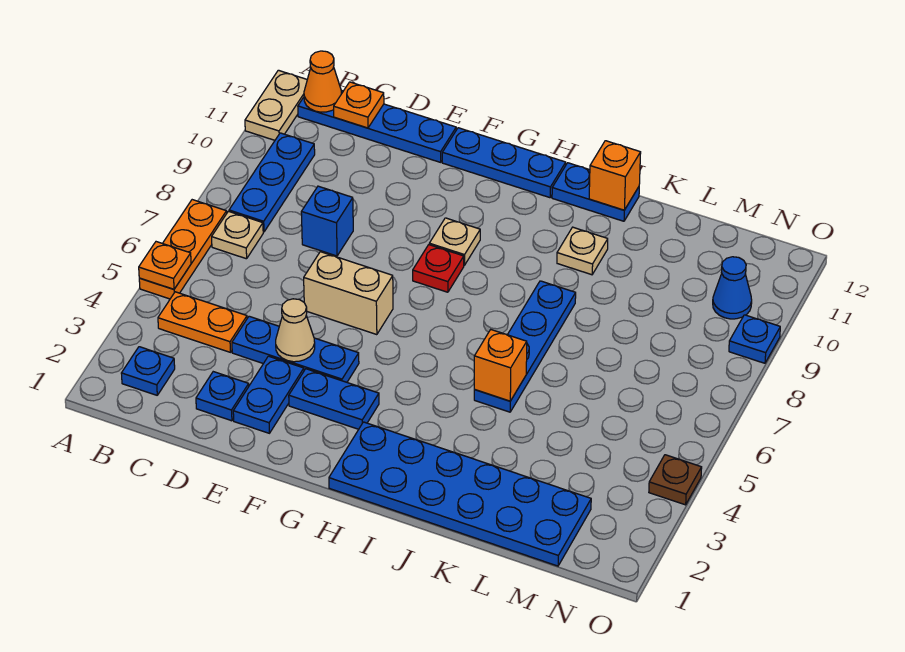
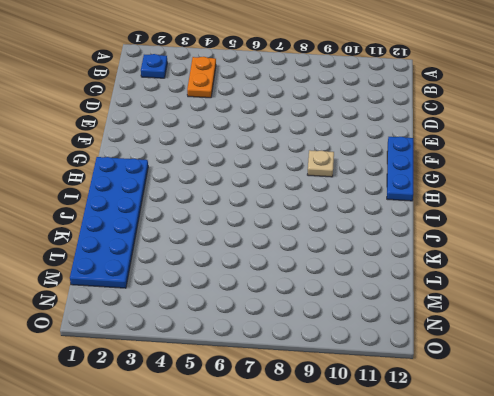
none -> orange plate A5:A7 level 1
none -> tan plate A11:A12 level 1
none -> tan plate B7 level 1

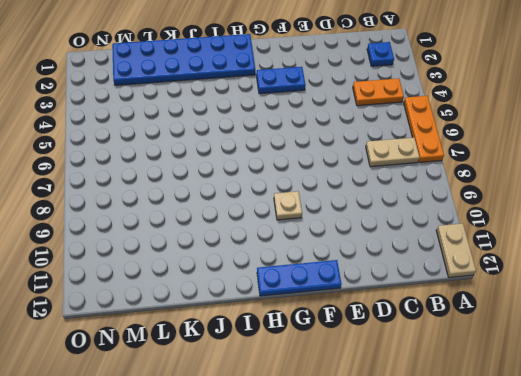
tan plate B7:C7 level 1 -> tan plate B7 level 1
none -> blue plate B8:B10 level 1
none -> blue plate B12:E12 level 1
none -> blue plate D2 level 1

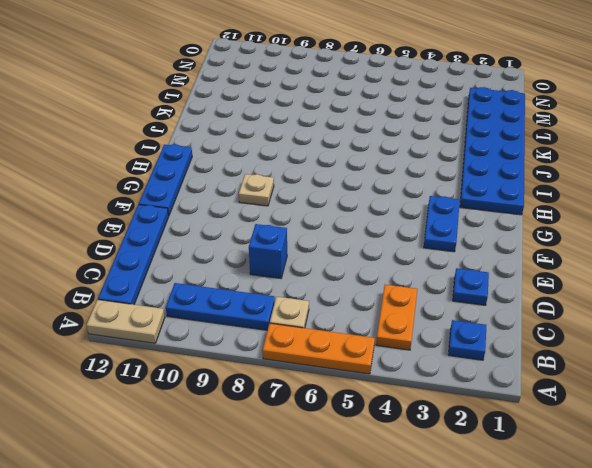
none -> blue plate D4:F4 level 1
none -> blue plate E2:E3 level 1
none -> tan brick E6:F6 level 1

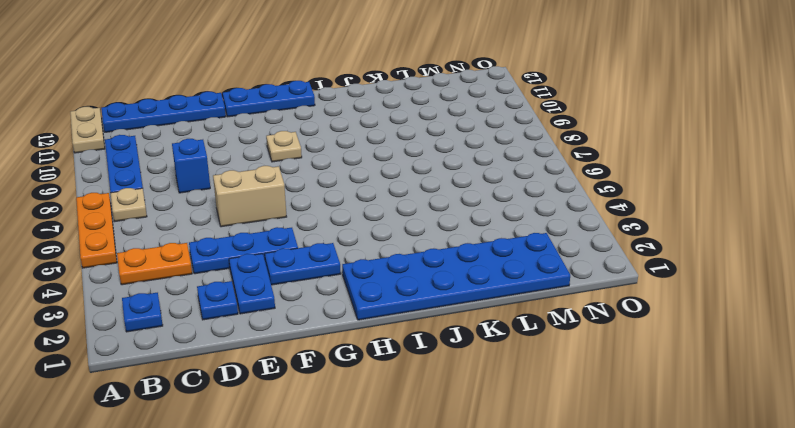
none -> red plate G8 level 1
none -> blue plate I12:J12 level 1
none -> blue plate J5:J8 level 1

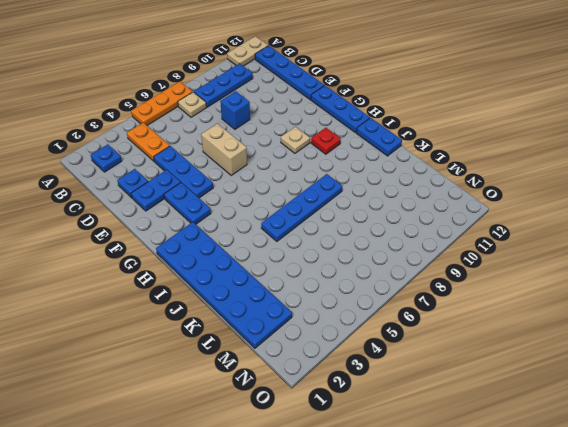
red plate H10 level 1 -> red plate G8 level 1
none -> tan plate J10 level 1
none -> blue cone N10 level 1
none -> brown plate O4 level 1

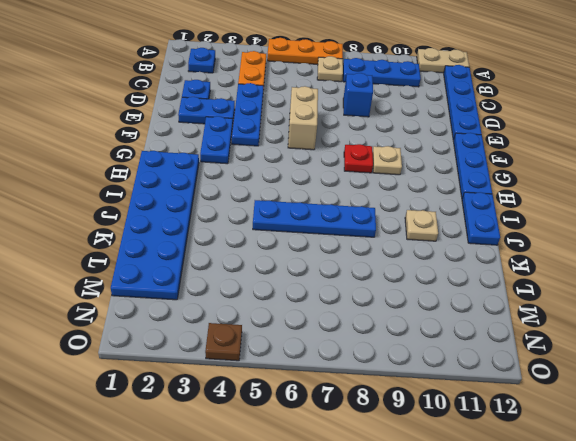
none -> blue cone N10 level 1
none -> blue plate O9 level 1
none -> orange plate A5 level 2

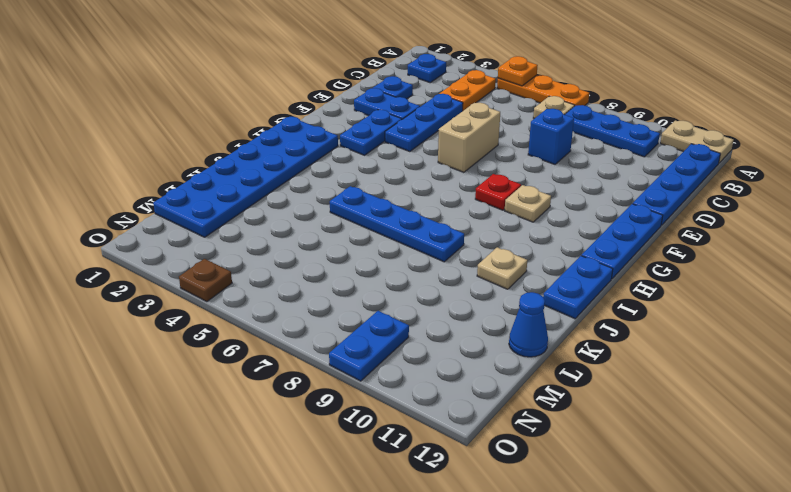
blue cone L12 level 1 -> blue cone N10 level 1
blue plate N9:O9 level 1 -> blue plate O9 level 1
none -> orange cone B12 level 2
none -> orange plate C12 level 2
none -> tan cone E4 level 2

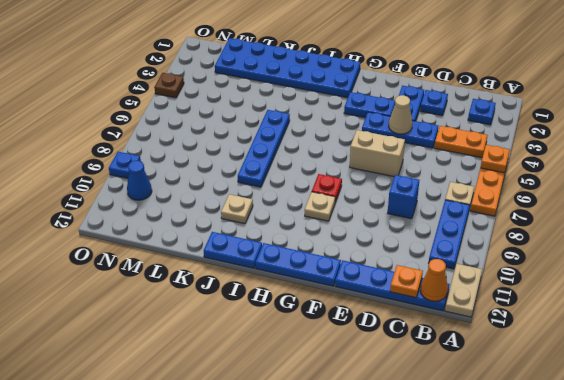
none -> orange brick J5 level 2
none -> orange brick J12 level 2

